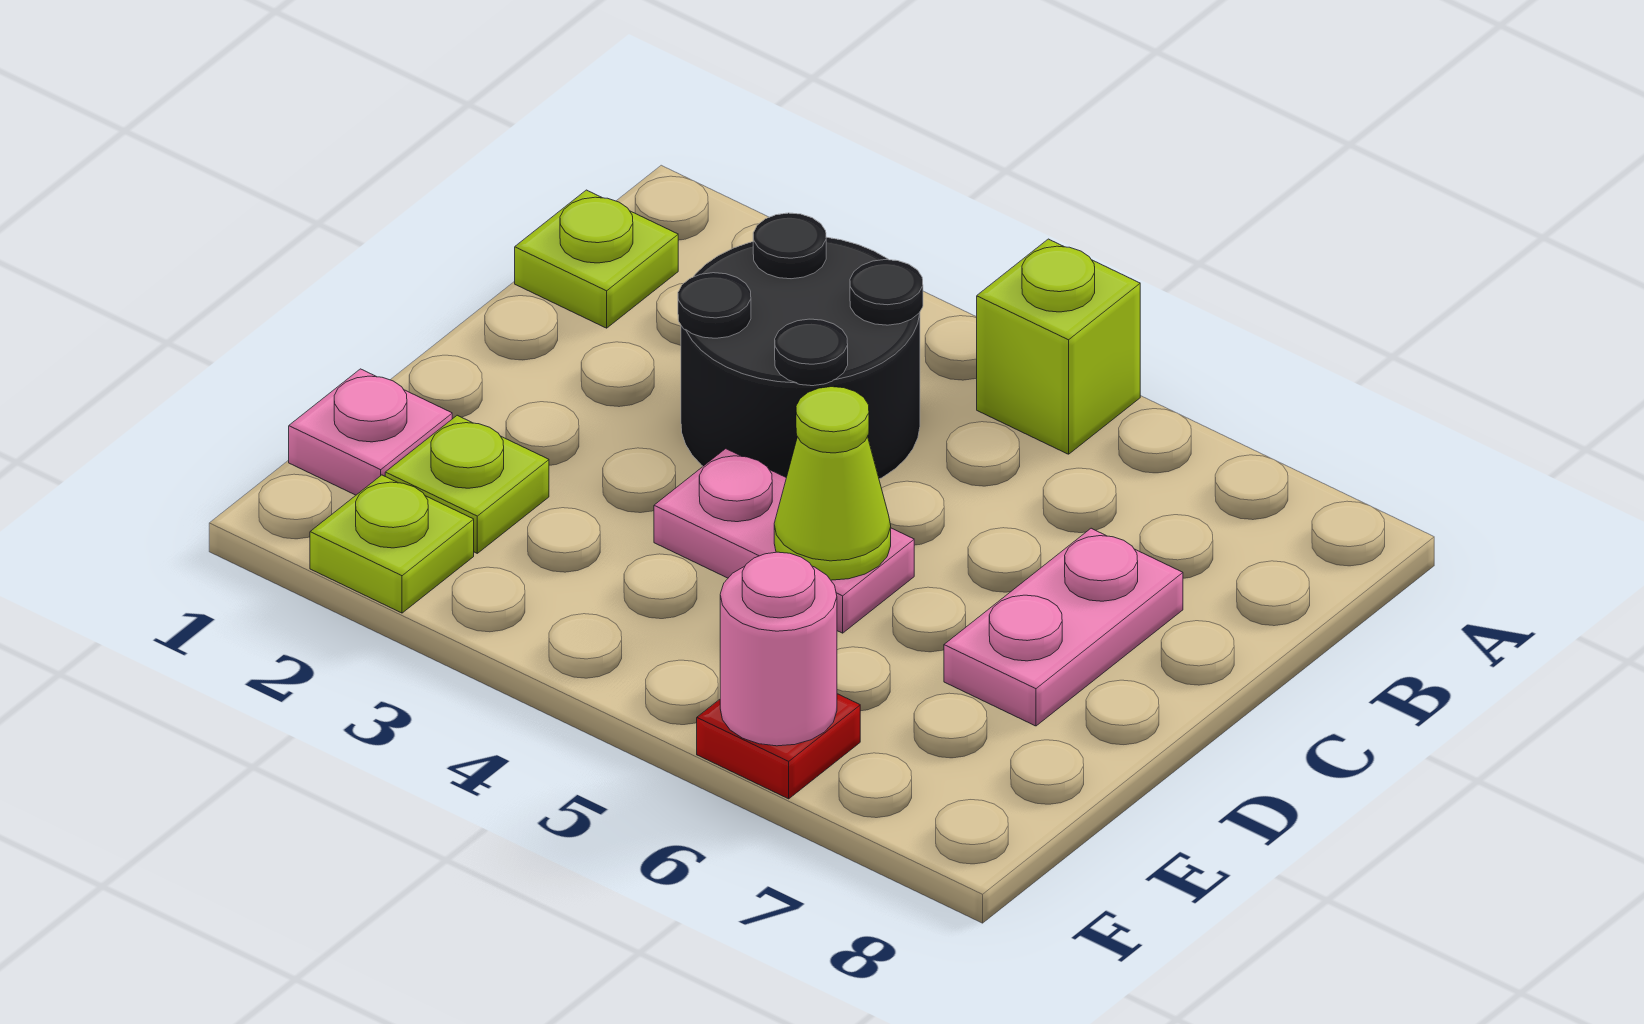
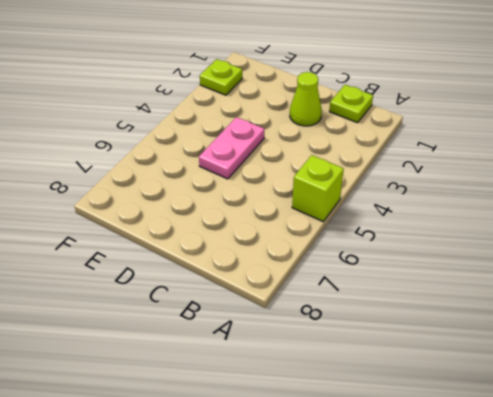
lime cone C2 level 1 -> lime cone D5 level 2
none -> black round brick B3:C4 level 1
none -> pink plate C7:D7 level 1

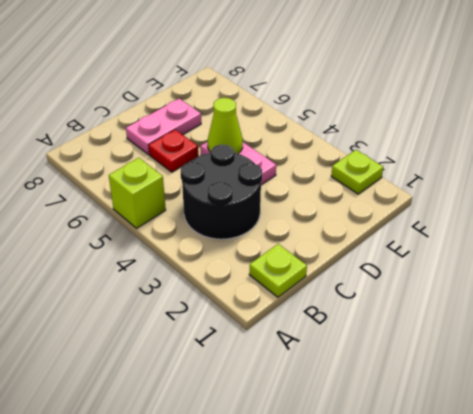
red plate C6 level 1 -> red plate F6 level 1
none -> pink plate E1 level 1
none -> lime plate E2 level 1

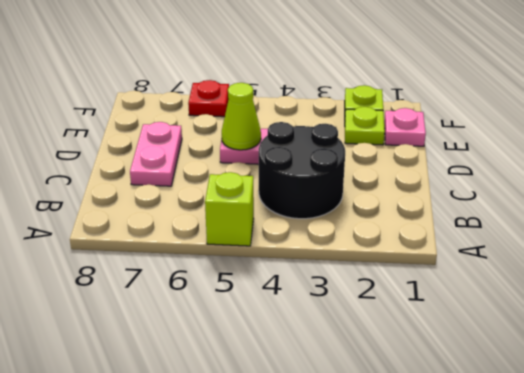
none -> lime plate B1 level 1
none -> pink round brick F6 level 2

